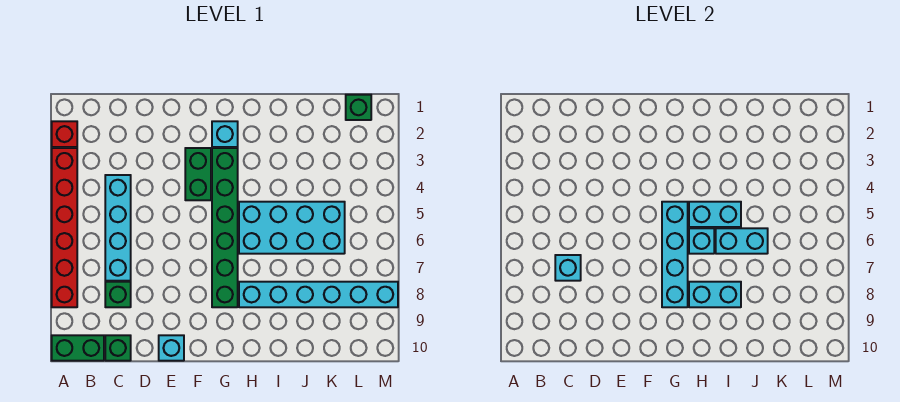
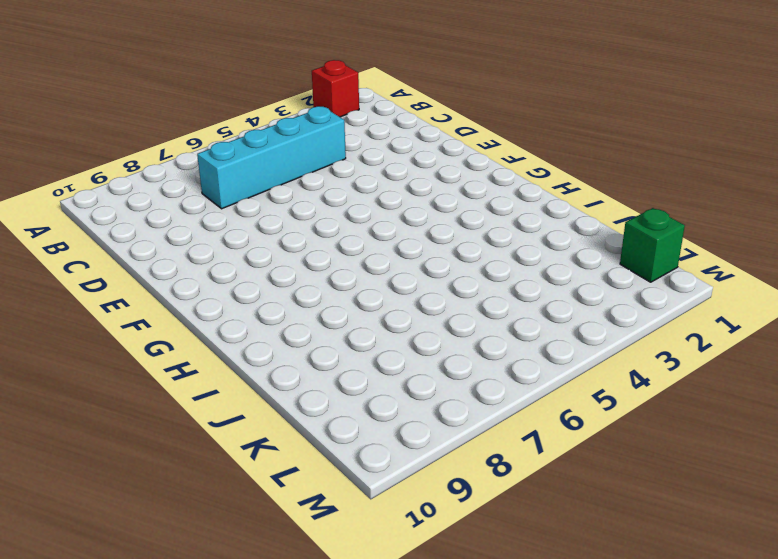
none -> red brick A3:A8 level 1
none -> green brick A10:B10 level 1
none -> green brick C8 level 1

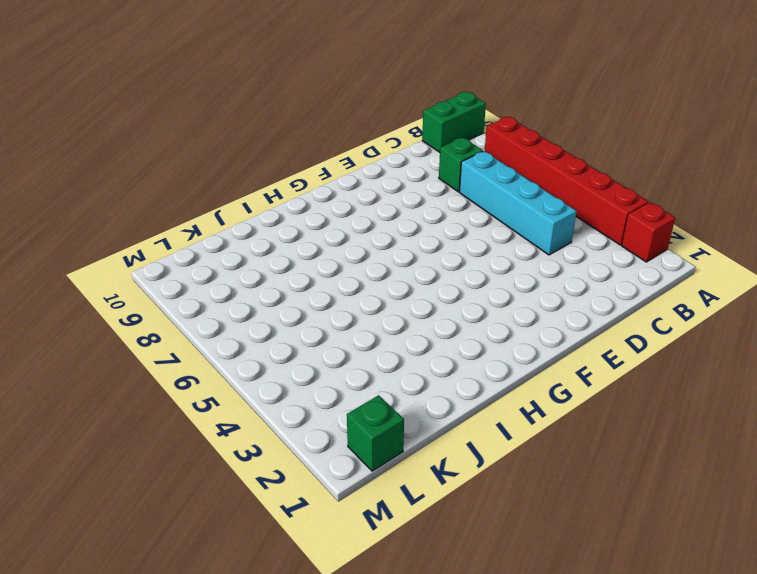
none -> green brick C10 level 1
none -> cyan brick E10 level 1
none -> green brick F3:F4 level 1

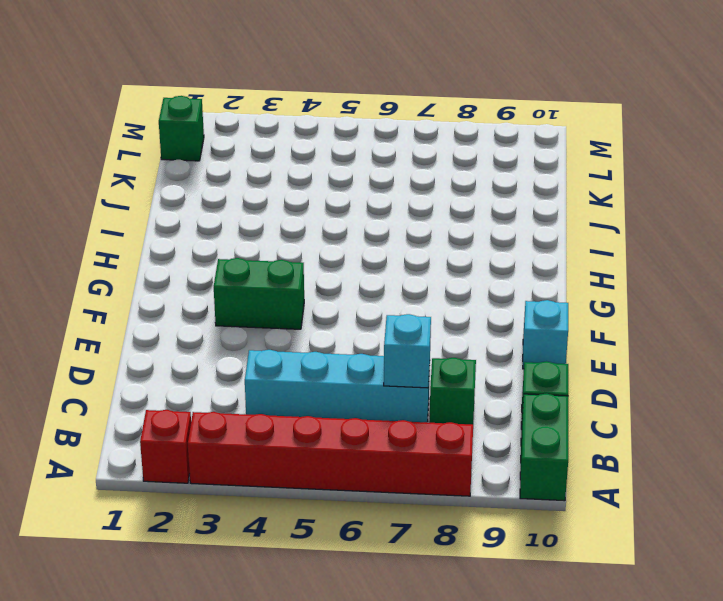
none -> cyan brick G2 level 1
none -> green brick G3:G8 level 1
none -> cyan brick H5:K6 level 1

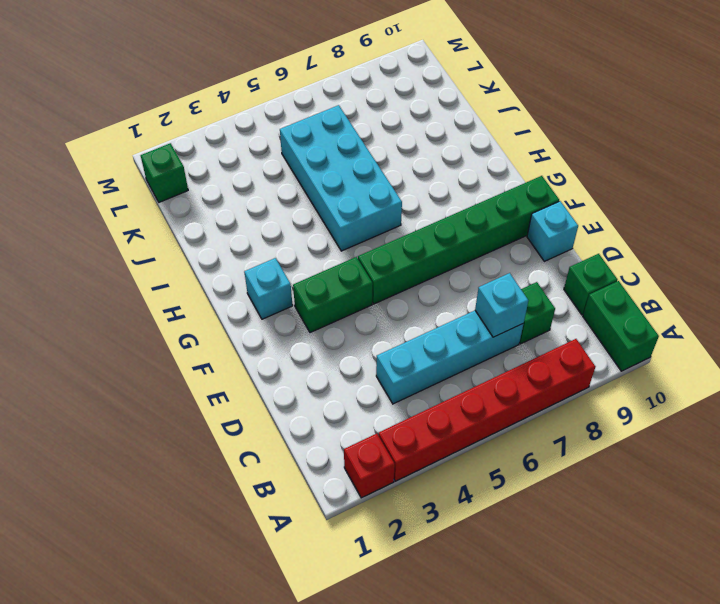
green brick F5:F10 level 1 -> green brick G3:G8 level 1
none -> cyan brick H8:M8 level 1
none -> cyan brick G5:G8 level 2
none -> cyan brick H5:I5 level 2

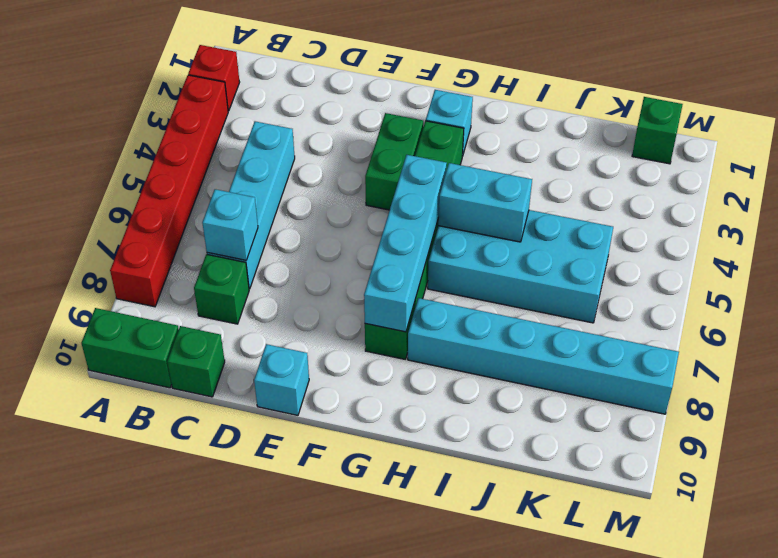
none -> cyan brick H6 level 2
none -> cyan brick H8:I8 level 2
none -> cyan brick I6:J6 level 2

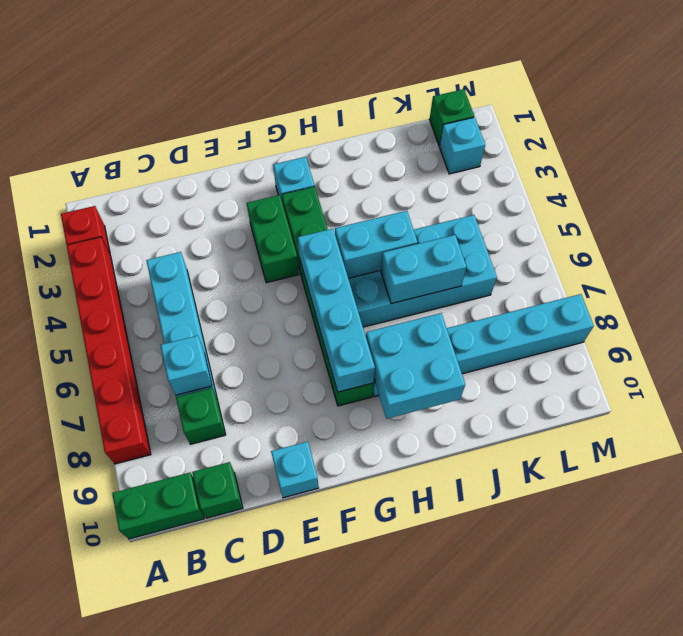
cyan brick H8:I9 level 2 -> cyan brick H8:I8 level 2
cyan brick L2 level 1 -> cyan brick H6 level 2

